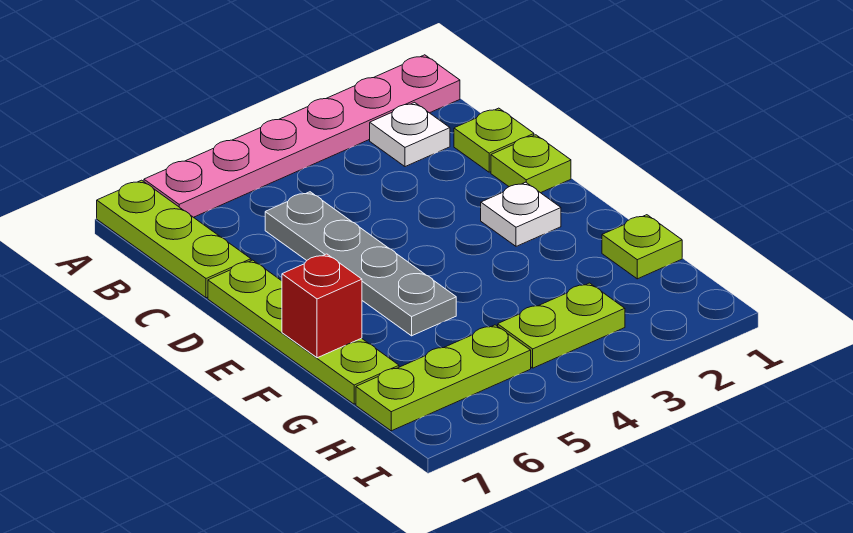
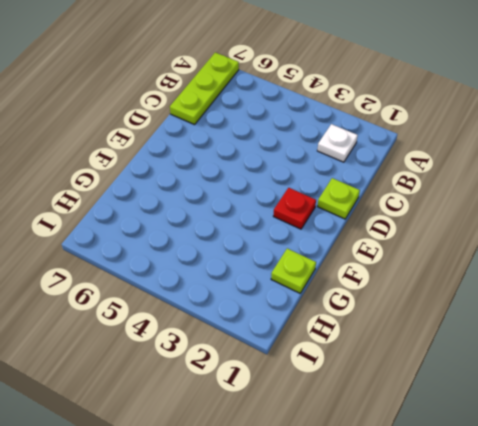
red plate E2 level 1 -> white plate E2 level 1
none -> pink plate A1:A6 level 1
none -> lime plate C1 level 1
none -> grey plate C5:F5 level 1

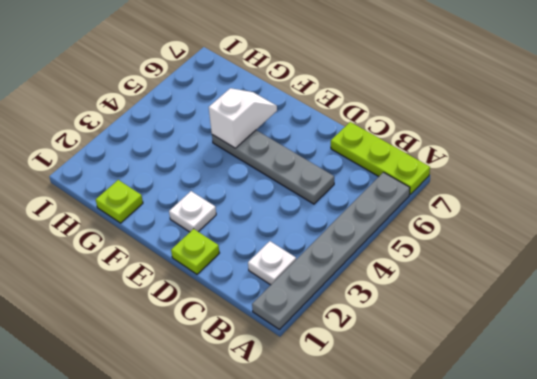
grey plate A1:A6 level 1 -> pink plate A1:A6 level 1
white slope F5:F6 level 2 top 5 -> none
none -> lime plate C1 level 1
none -> lime plate D7:G7 level 1
none -> lime plate H3:H4 level 1

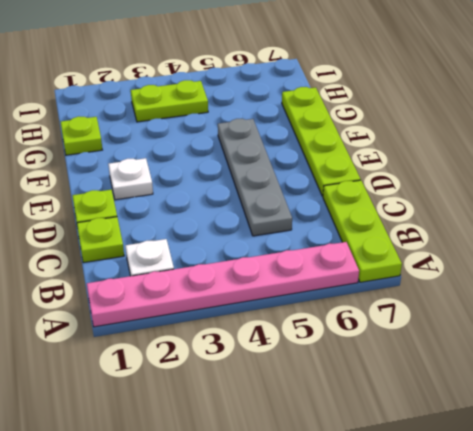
none -> lime plate H5:H7 level 1
none -> red brick F7 level 2

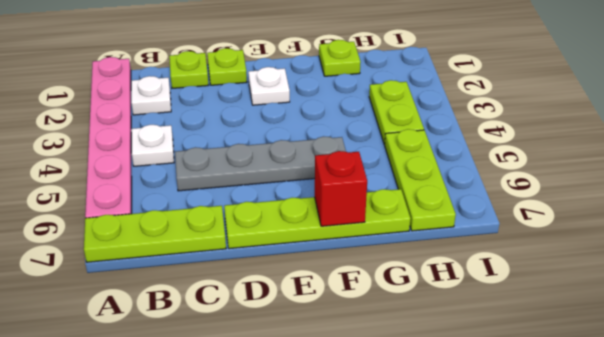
white plate B4 level 1 -> none

